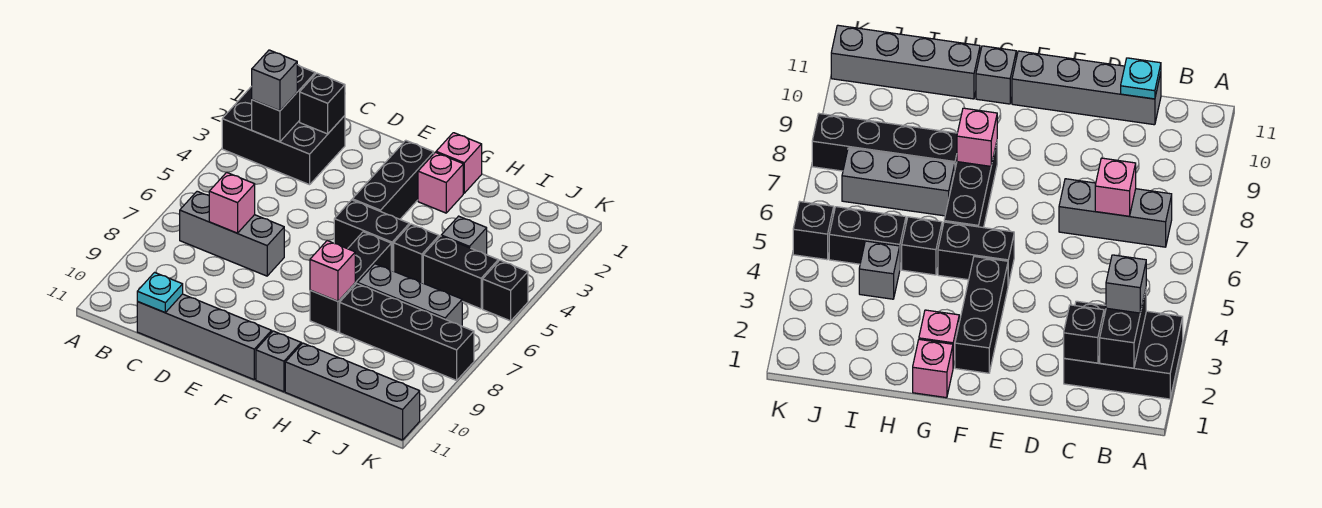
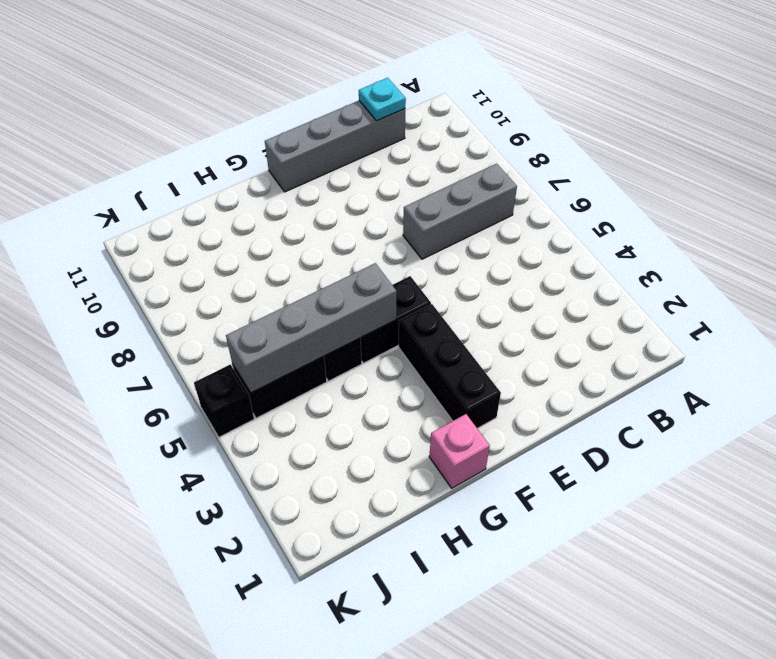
grey brick G5:J5 level 2 -> grey brick H11:K11 level 1
none -> black brick A2:C3 level 1
none -> pink brick G2 level 1
none -> black brick G6:G8 level 1

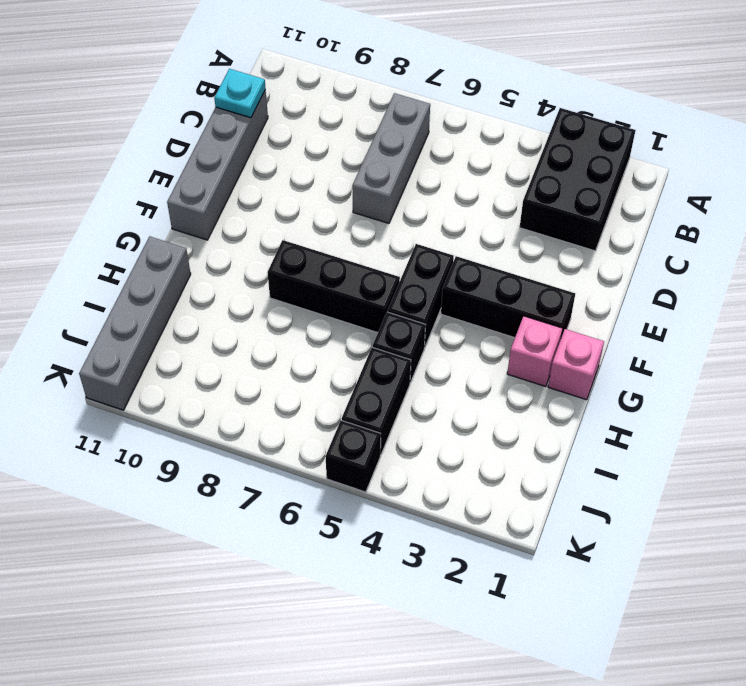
none -> grey brick G11 level 1
none -> grey brick H7:J7 level 1
none -> black brick H8:K8 level 1

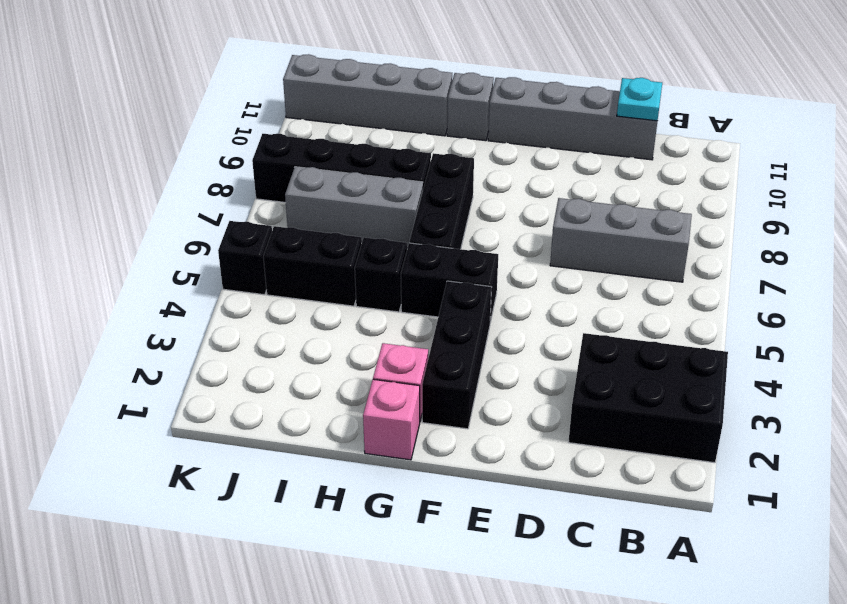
none -> grey brick I4 level 1
none -> black brick B2:B3 level 2
none -> black brick C2 level 2

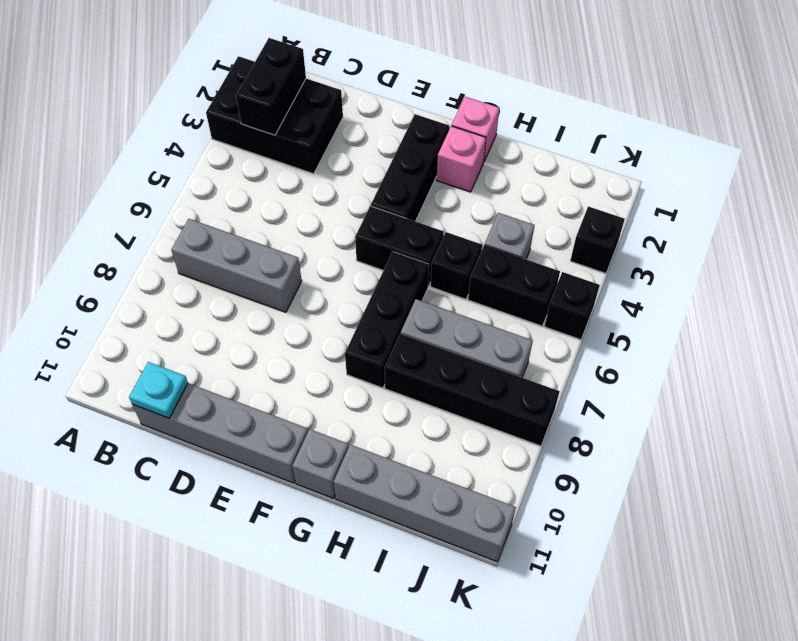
black brick K3 level 1 -> black brick C2 level 2
none -> pink brick C7 level 2
none -> pink brick G8 level 2
none -> grey brick B3 level 3

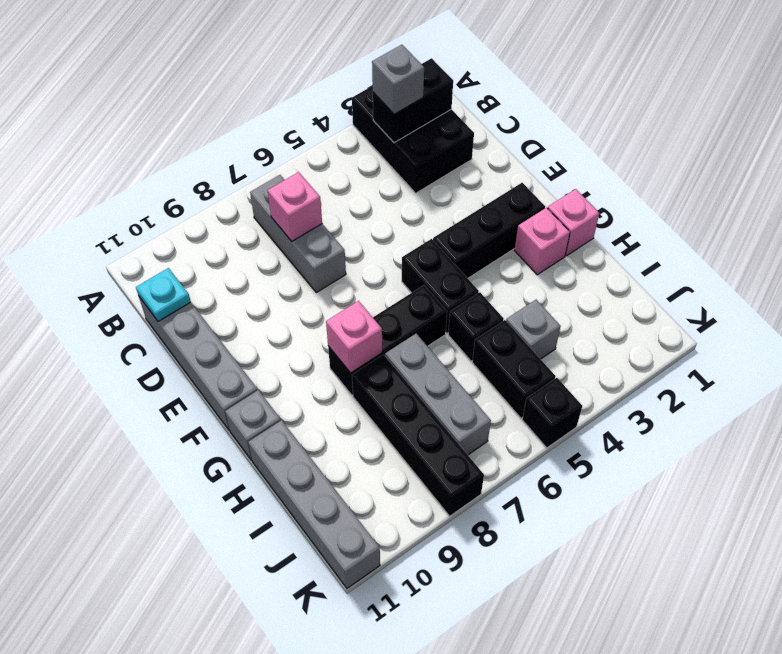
none -> black brick C2 level 2

